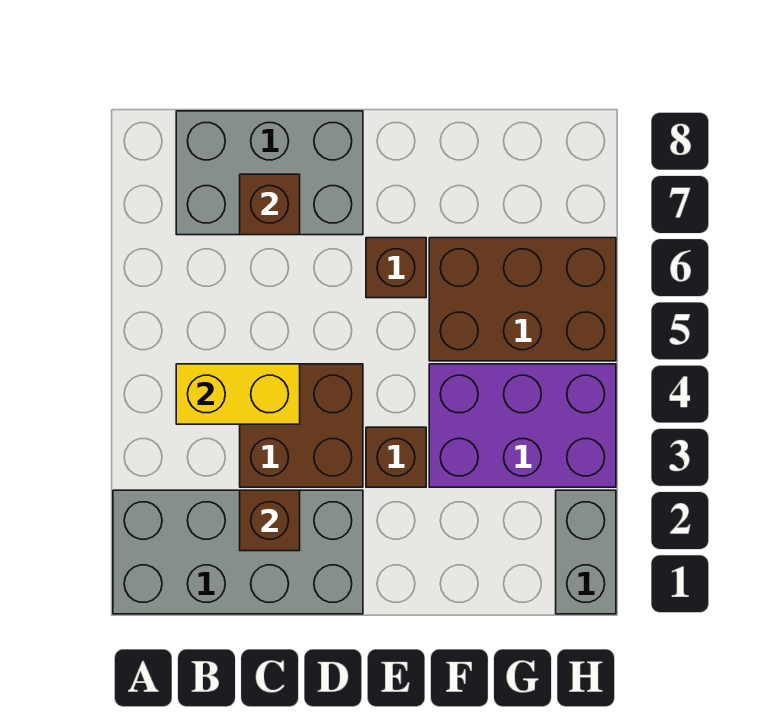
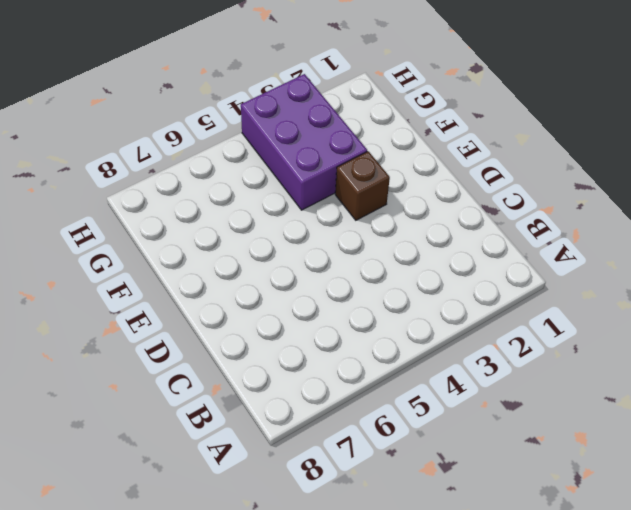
none -> grey brick A1:D2 level 1
none -> grey brick B7:D8 level 1

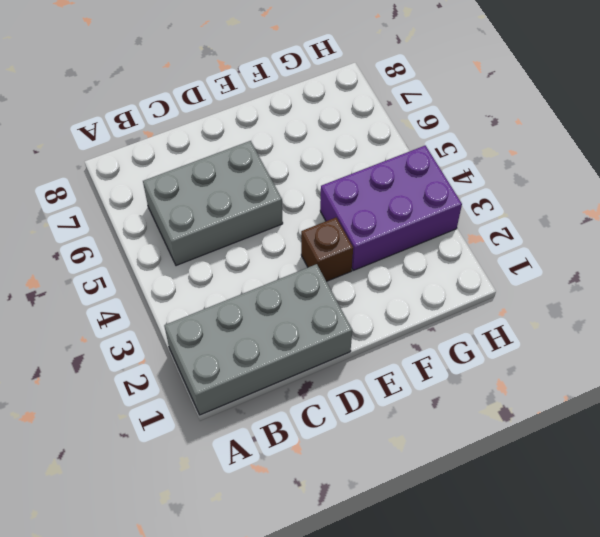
grey brick B5:D6 level 1 -> grey brick B7:D8 level 1
none -> brown brick C3:D4 level 1
none -> brown brick E6 level 1

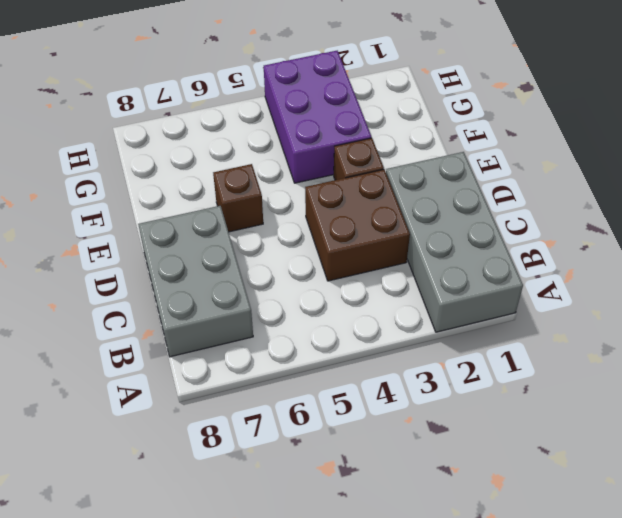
none -> brown brick F5:H6 level 1
none -> grey brick H1:H2 level 1

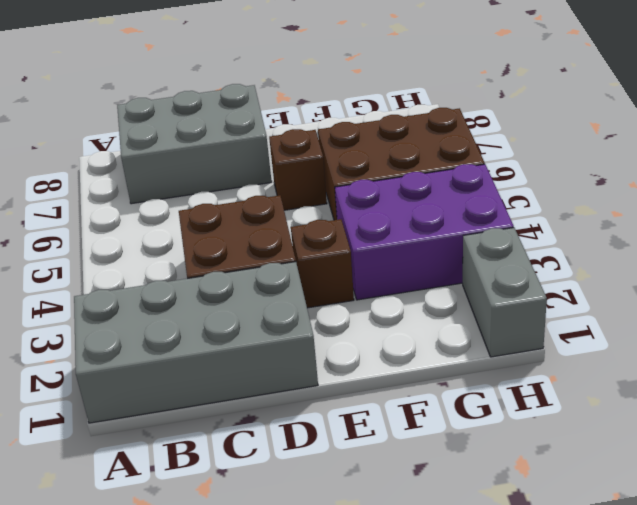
none -> yellow brick B4:C4 level 2
none -> brown brick C2 level 2

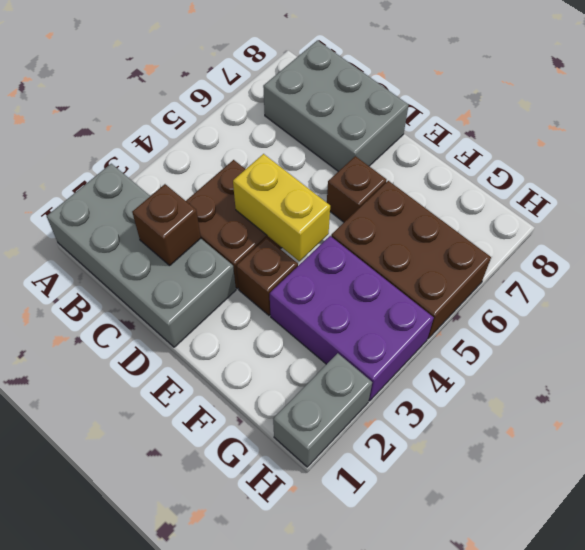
yellow brick D4:E4 level 2 -> yellow brick B4:C4 level 2
none -> brown brick C7 level 2

